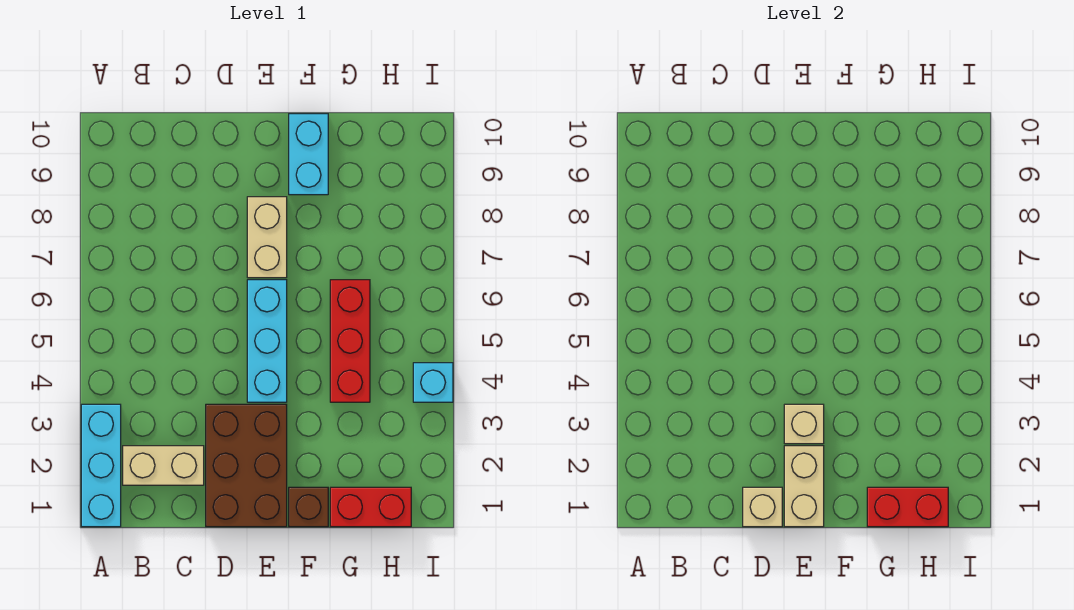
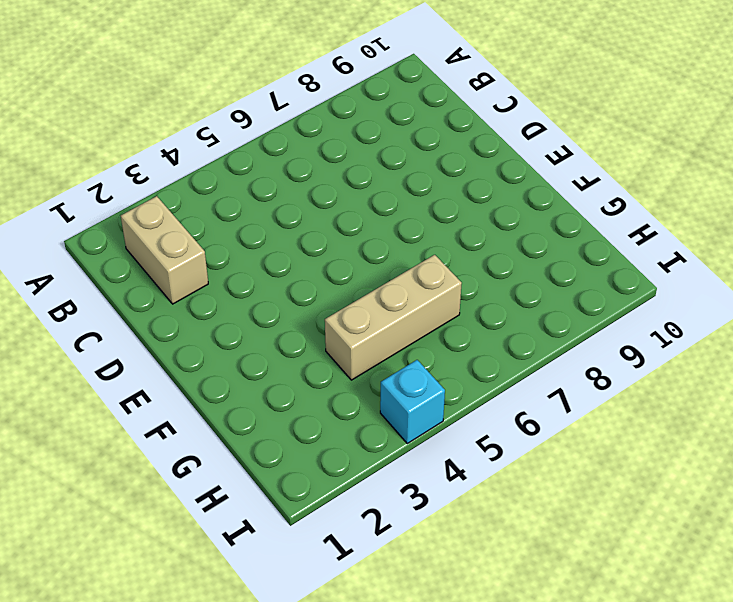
tan brick G4:G6 level 1 -> red brick G4:G6 level 1
none -> cyan brick A1:A3 level 1
none -> brown brick D1:E3 level 1
none -> cyan brick E4:E6 level 1

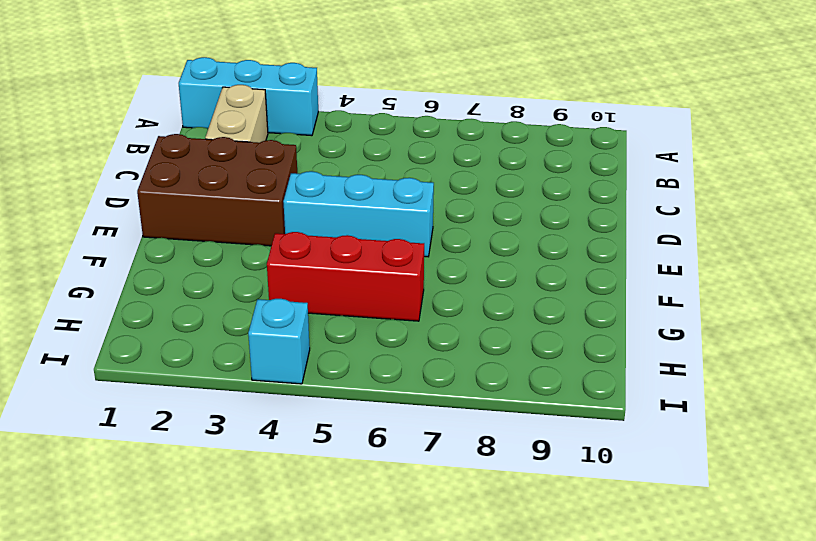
none -> tan brick E7:E8 level 1
none -> brown brick F1 level 1
none -> cyan brick F9:F10 level 1

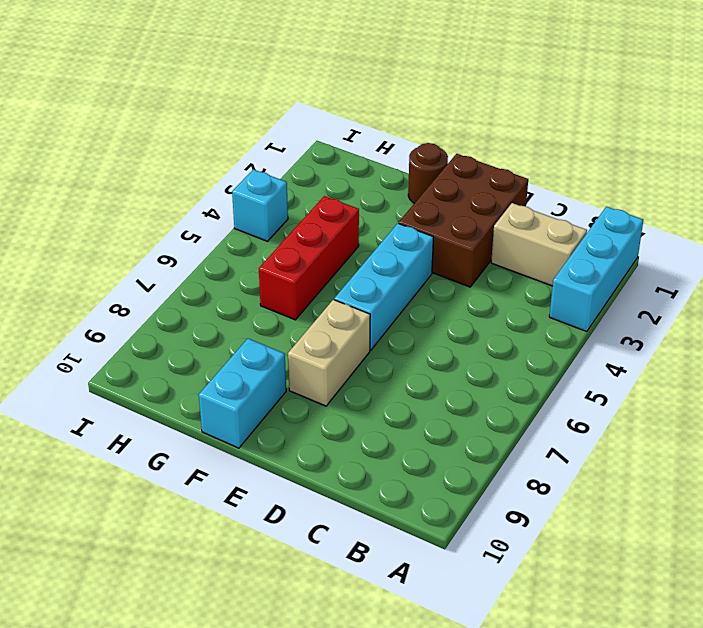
brown round brick F1 level 1 -> brown brick F1 level 1
none -> red brick G1:H1 level 1
none -> tan brick D1 level 2
none -> tan brick E1:E2 level 2

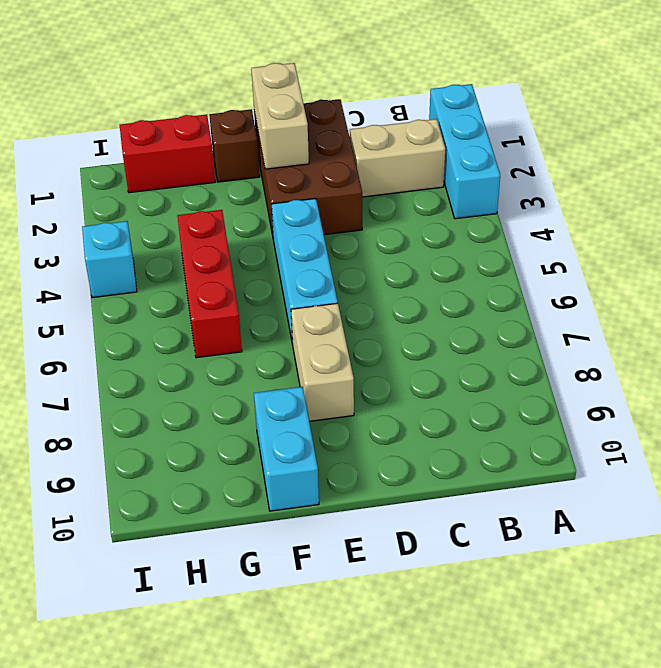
none -> tan brick D1 level 2
none -> tan brick E3 level 2
none -> red brick G1:H1 level 2

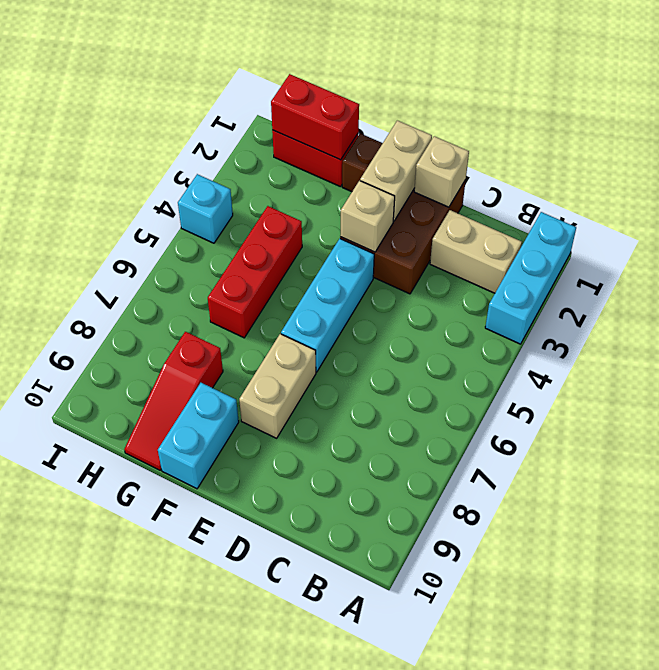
red slope G8:G10 level 1 top 8 -> none

